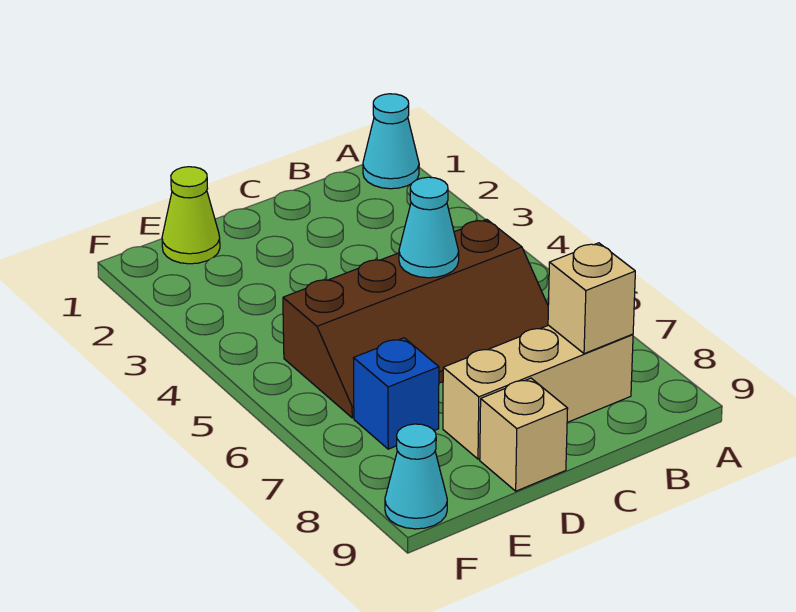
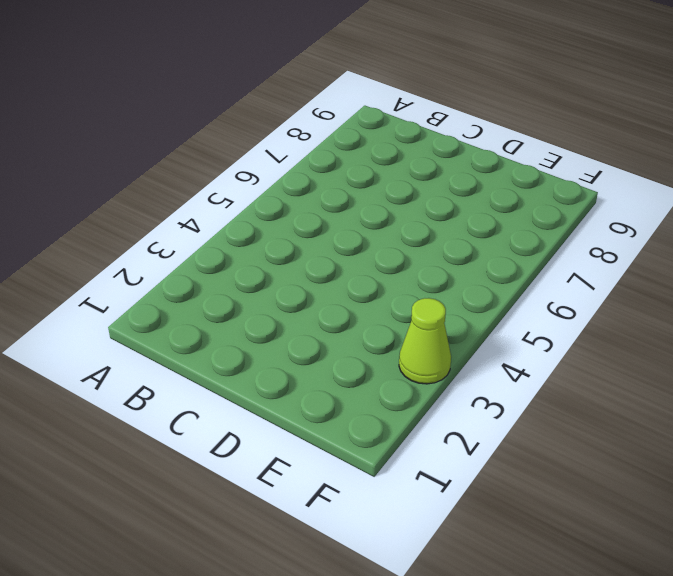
lime cone F3 level 1 -> lime cone E1 level 1
none -> cyan cone A1 level 1
none -> brown slope B5:E6 level 1 top 5

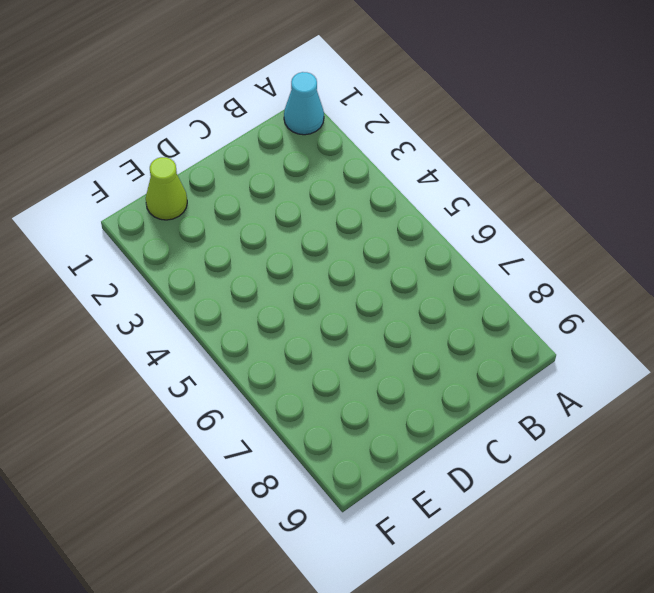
none -> brown slope B5:E6 level 1 top 5
none -> tan brick B8:D8 level 1

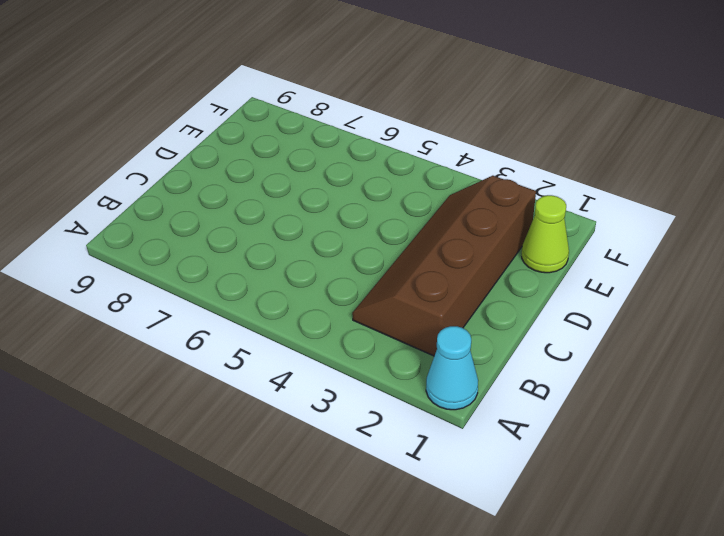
brown slope B2:E3 level 1 top 2 -> brown slope B5:E6 level 1 top 5
none -> tan brick B8:D8 level 1
none -> tan brick D9 level 1

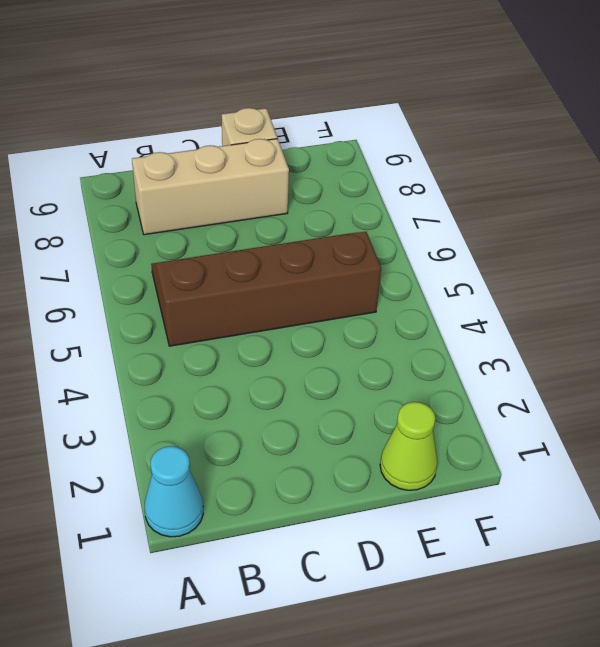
none -> blue brick E7 level 1
none -> cyan cone F9 level 1

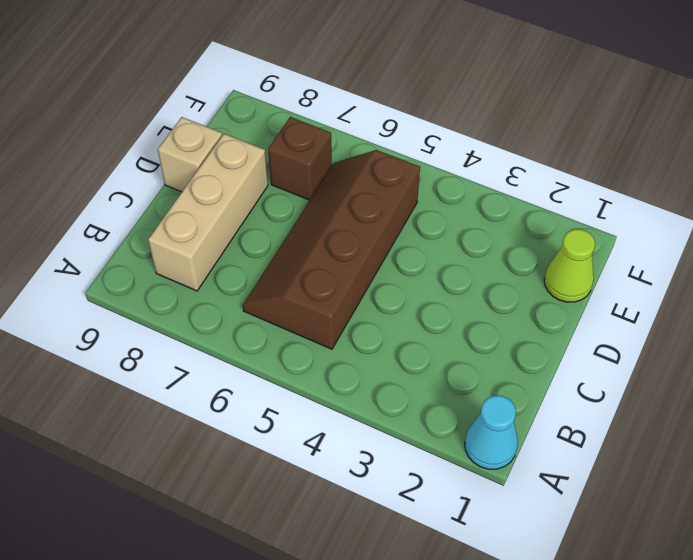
brown brick E7 level 1 -> blue brick E7 level 1
none -> cyan cone F9 level 1
none -> tan brick B8 level 2

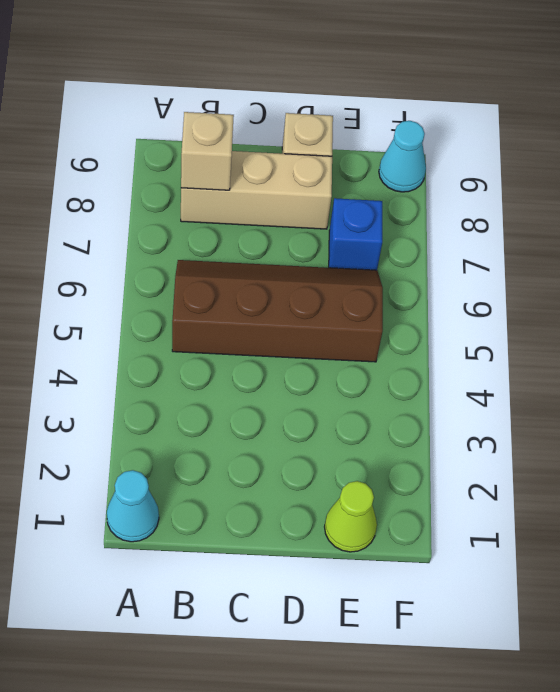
none -> cyan cone C5 level 2

